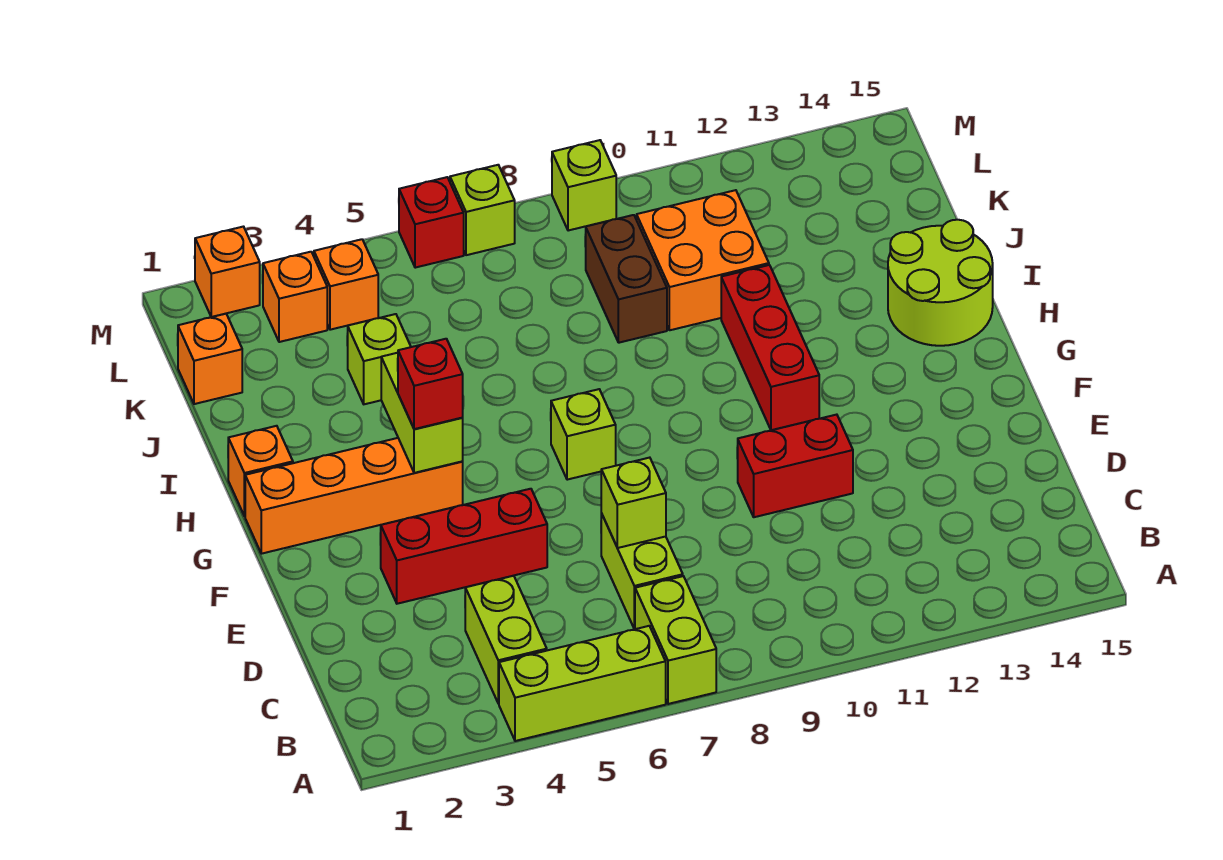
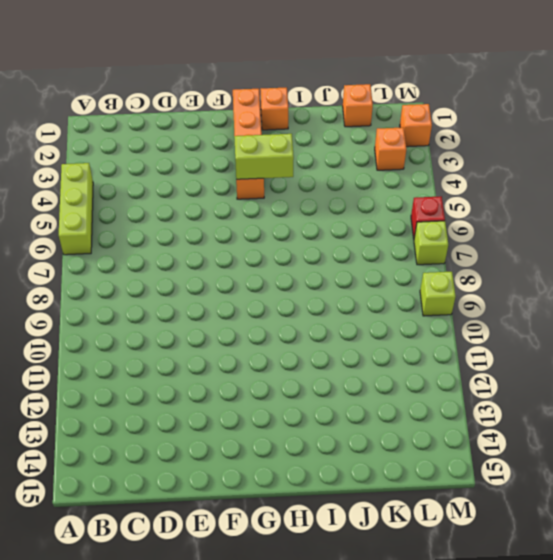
none -> lime brick A7:B7 level 1
none -> lime brick B4:C4 level 1
none -> lime brick C7:D7 level 1

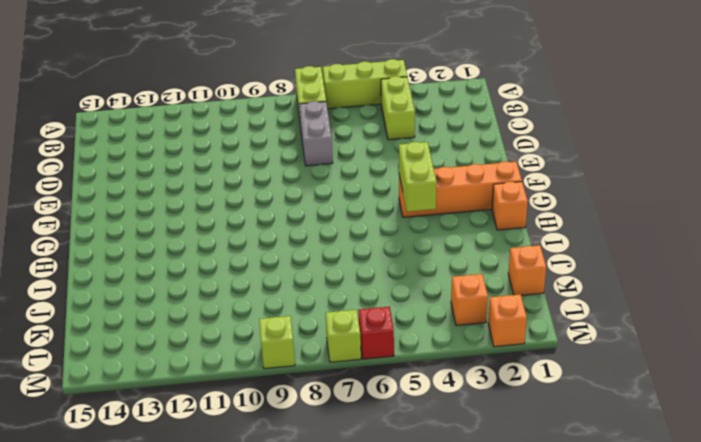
grey brick C7:D7 level 1 -> lime brick C7:D7 level 1
none -> red brick E3:E5 level 1
none -> red brick E10:E11 level 1
none -> lime brick G7 level 1

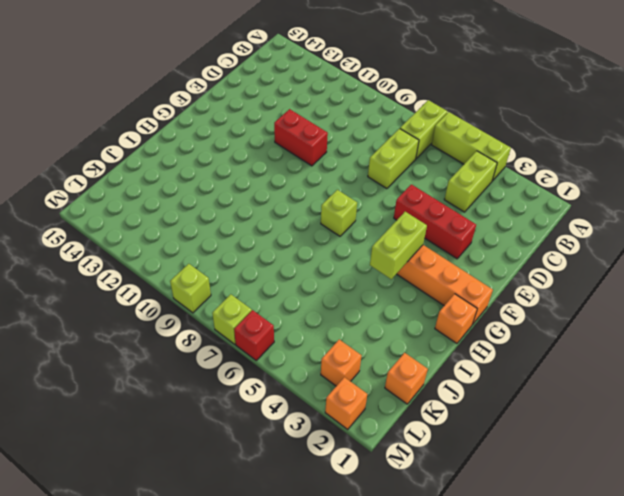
none -> red brick G11:I11 level 1
none -> lime round brick H14:I15 level 1
none -> lime brick J4 level 1

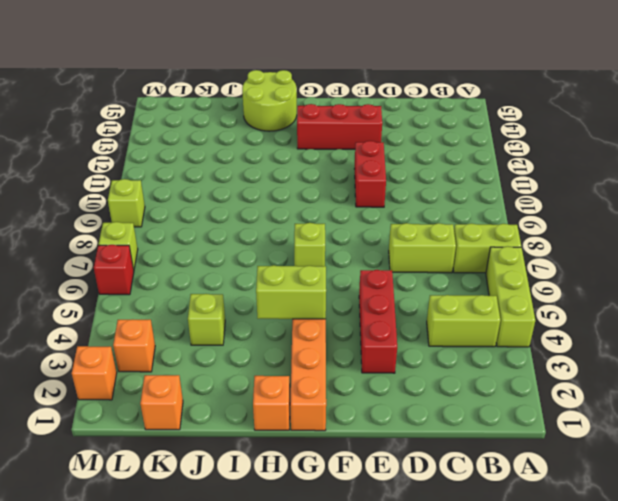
red brick E13:G13 level 1 -> red brick G11:I11 level 1
none -> brown brick J9:K9 level 1
none -> orange brick J10:K11 level 1
none -> orange brick L4 level 1

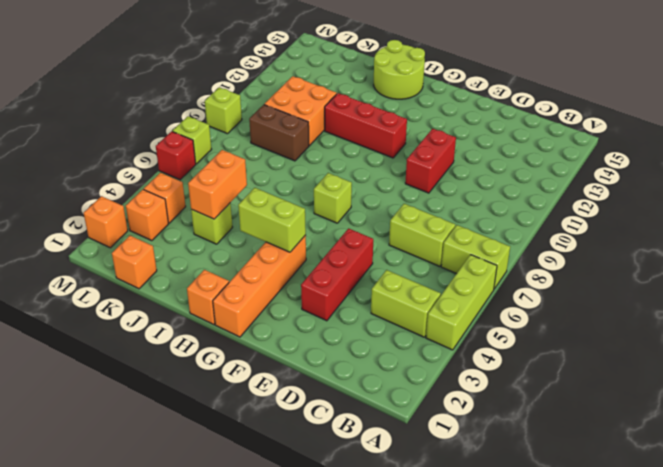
orange brick J4:J5 level 2 -> none
none -> lime brick D7 level 2
none -> red brick G4 level 3

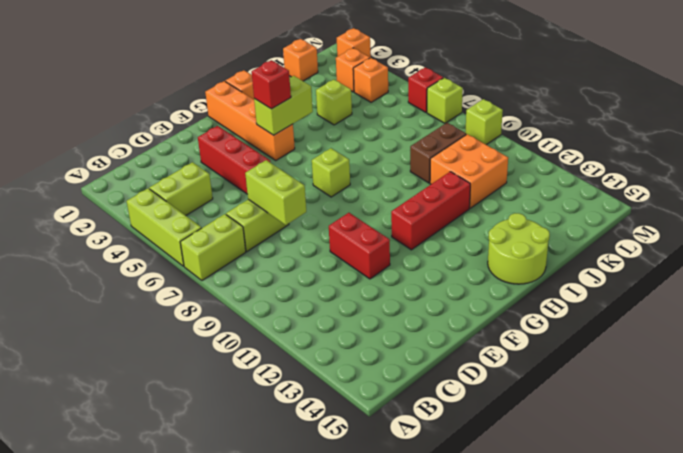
lime brick D7:D8 level 2 -> lime brick D7 level 2

